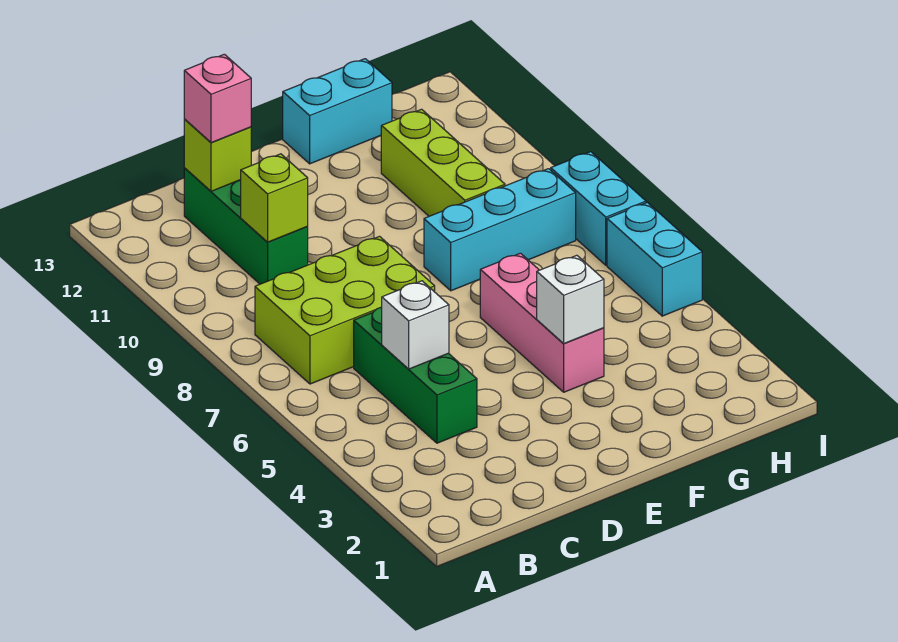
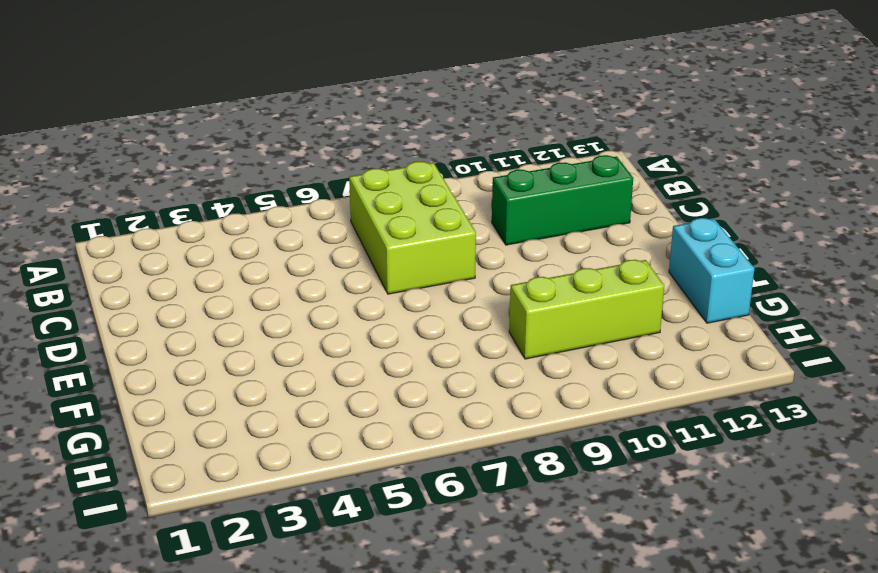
none -> green brick C4:C6 level 1
none -> pink brick F4:F6 level 1
none -> cyan brick F8:H8 level 1

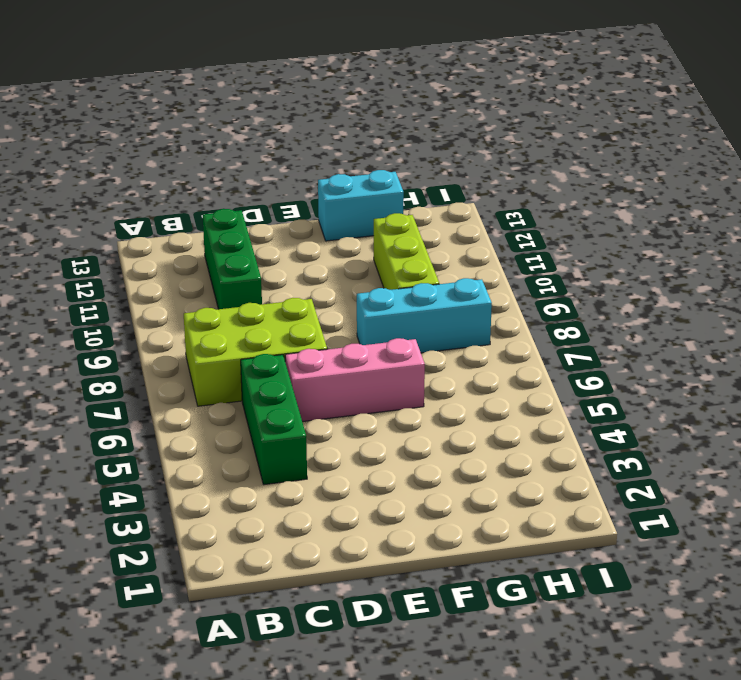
pink brick D6:F6 level 1 -> pink brick F4:F6 level 1
none -> cyan brick I5:I6 level 1
none -> cyan brick I7:I8 level 1
none -> white brick C5 level 2

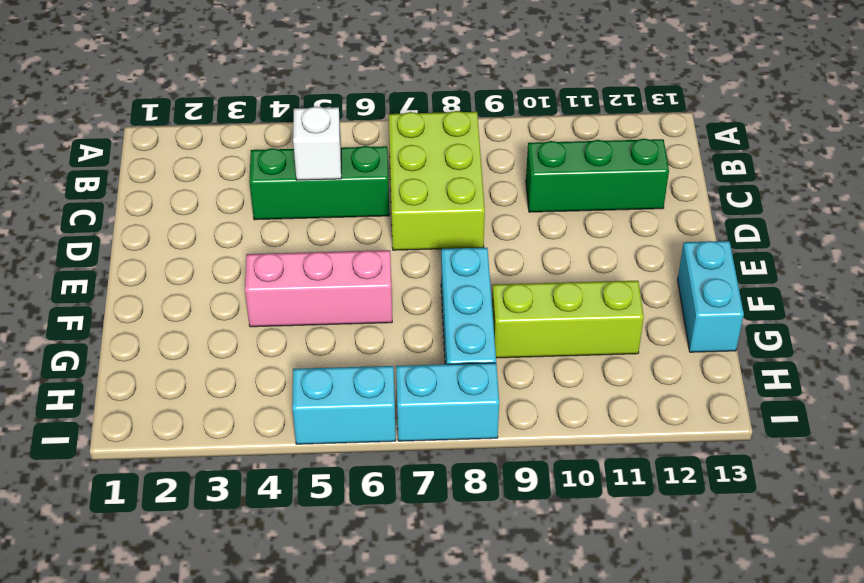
none -> lime brick C10 level 2
none -> lime brick C12 level 2
none -> white brick F4 level 2

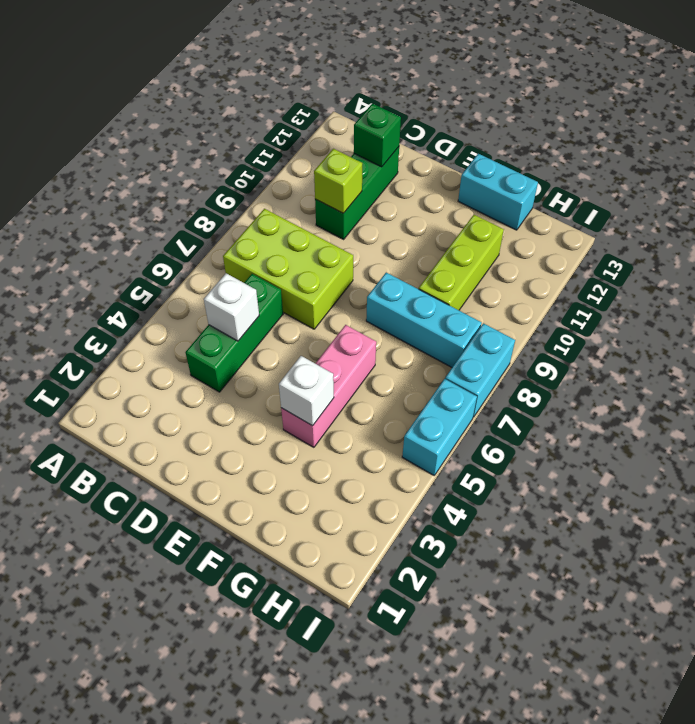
green brick C12 level 2 -> lime brick C12 level 2
none -> pink brick C12 level 3

